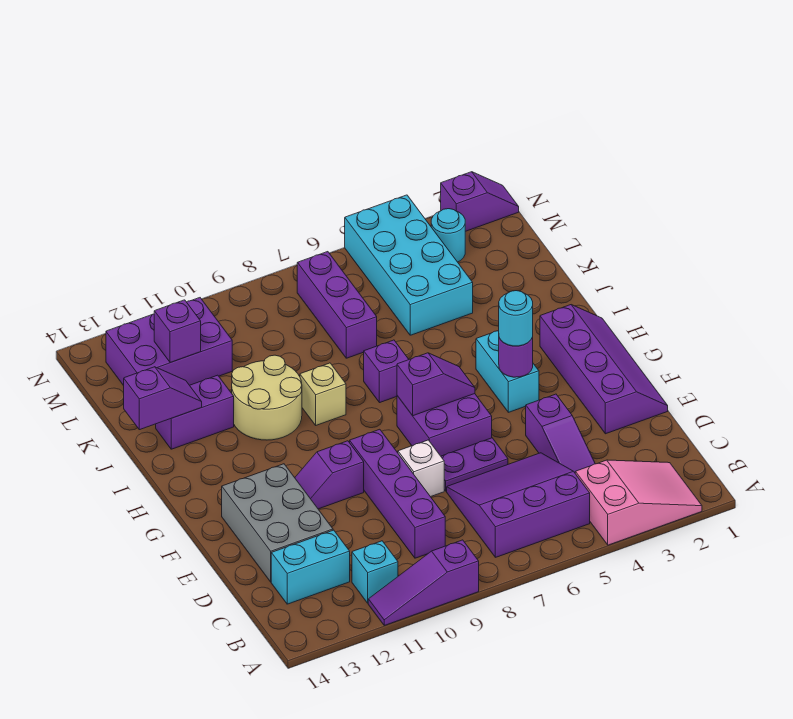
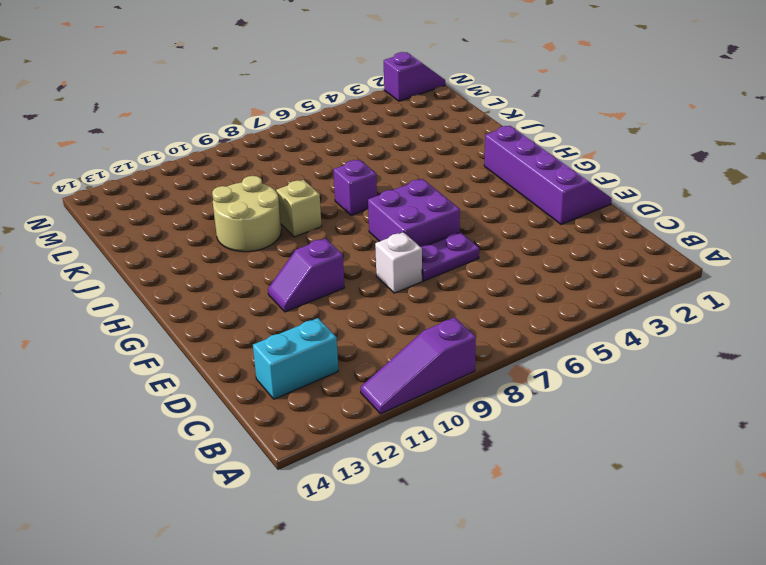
none -> pink slope A2:B4 level 1 top 4
none -> purple slope B5:D7 level 1 top B
none -> cyan brick B11 level 1

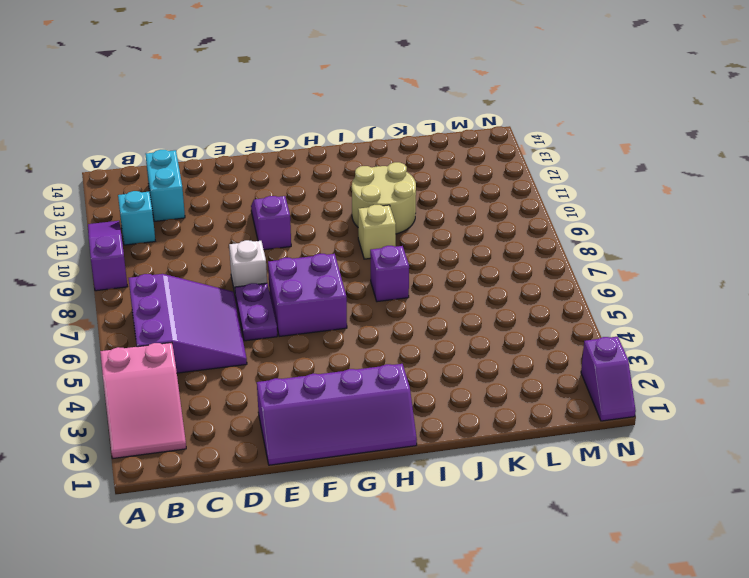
none -> purple slope C4:E4 level 1 top E
none -> purple brick C9:F9 level 1
none -> grey brick D12:F13 level 1

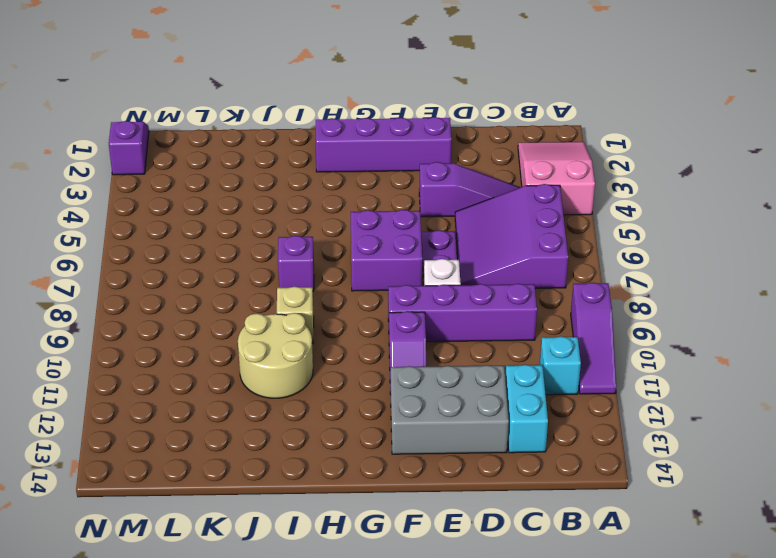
none -> cyan brick G4:H4 level 1
none -> purple brick J12:J13 level 1
none -> cyan brick K4:N5 level 1

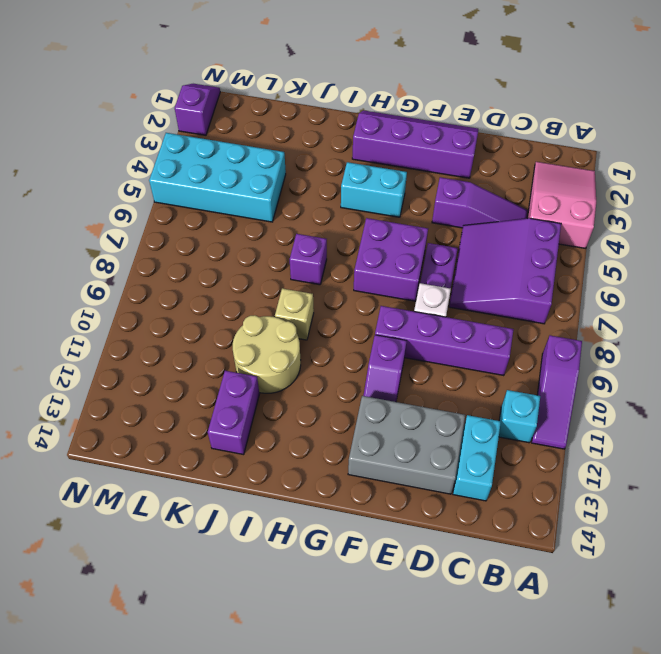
none -> purple brick K7:M7 level 1
none -> purple brick L11:M13 level 1
none -> cyan round brick M3 level 1

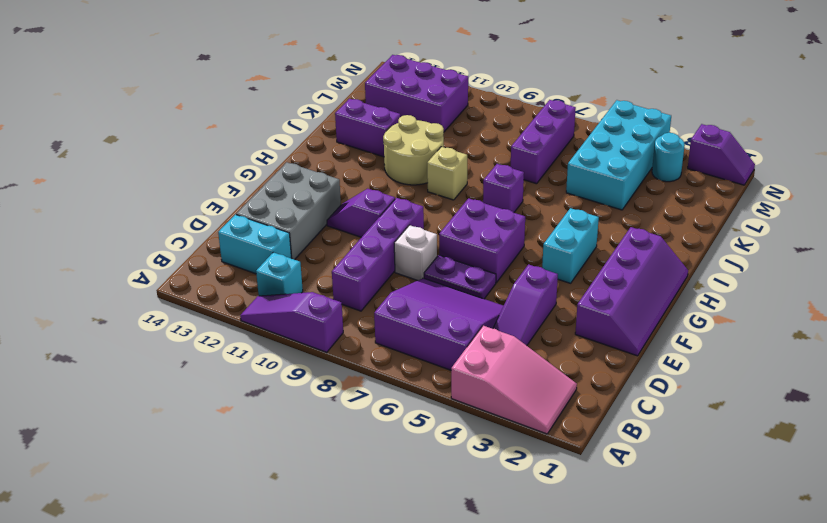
none -> purple round brick G4 level 2
none -> purple slope G6:G7 level 2 top 7
none -> purple slope J13:J14 level 2 top 14

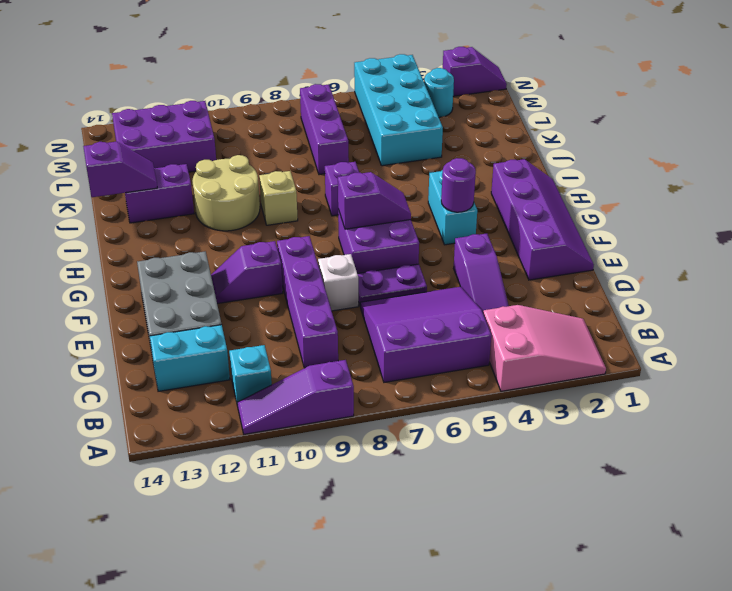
none -> purple brick L12 level 2
none -> cyan round brick G4 level 3

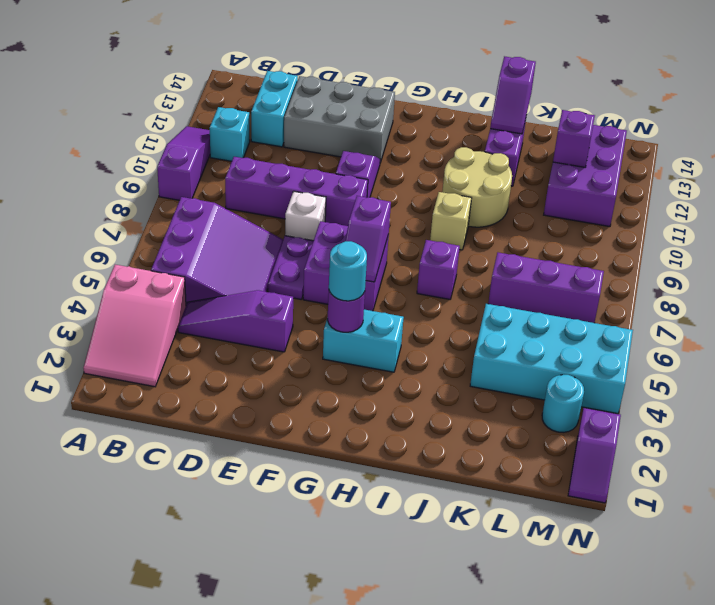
none -> purple slope E1:H2 level 1 top 2

